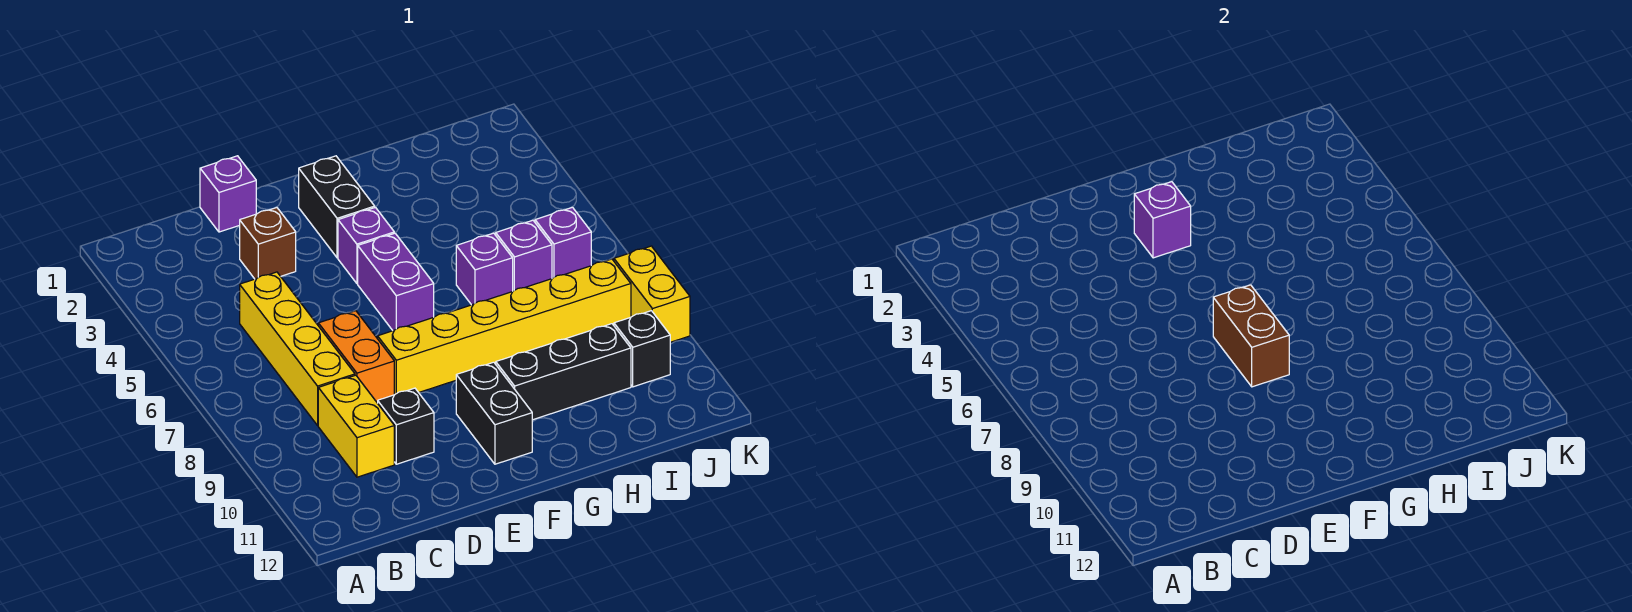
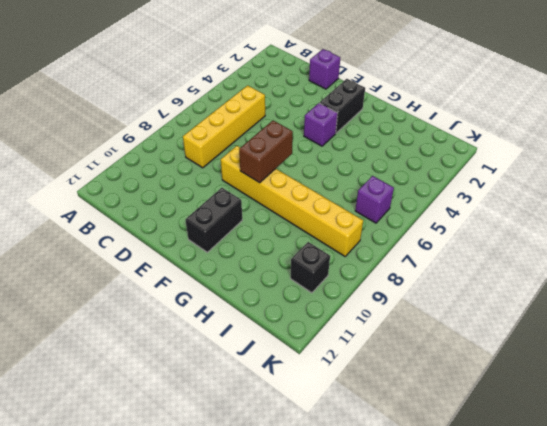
none -> yellow brick C9:C10 level 1
none -> brown brick D3 level 1
none -> orange brick D7:D8 level 1

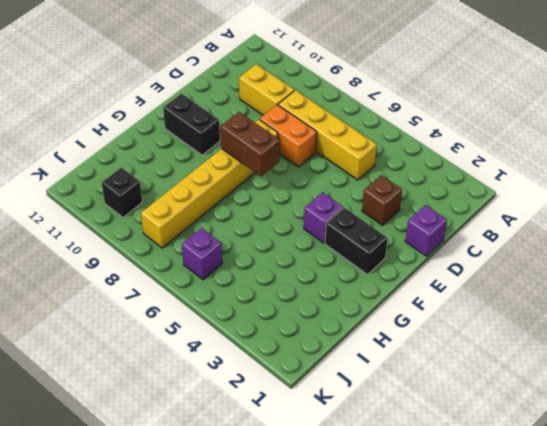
none -> black brick D10 level 1
none -> purple brick F5:F6 level 1
none -> black brick G10:I10 level 1

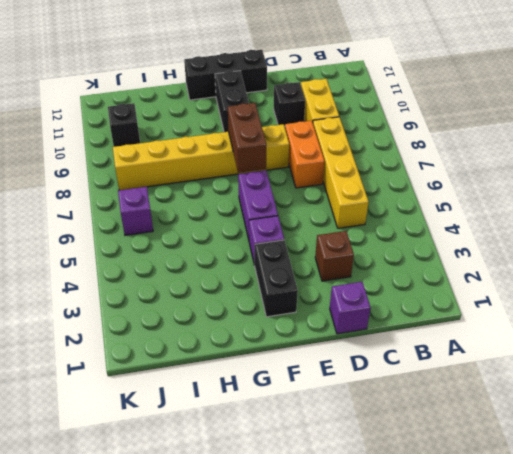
black brick E12:G12 level 1 -> black brick G10:I10 level 1
none -> purple brick H6 level 1
none -> purple brick I6 level 1
none -> yellow brick K8:K9 level 1

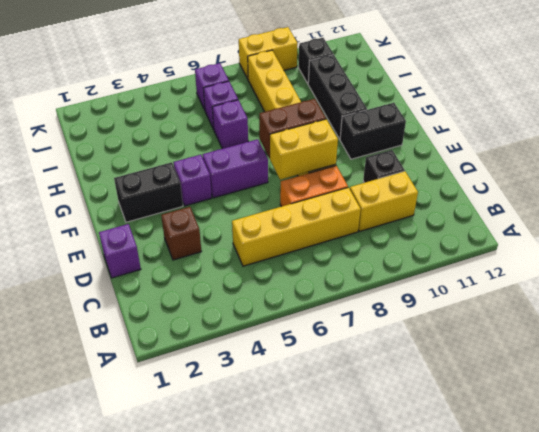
yellow brick E7:E8 level 2 -> none
none -> purple brick F3 level 2

